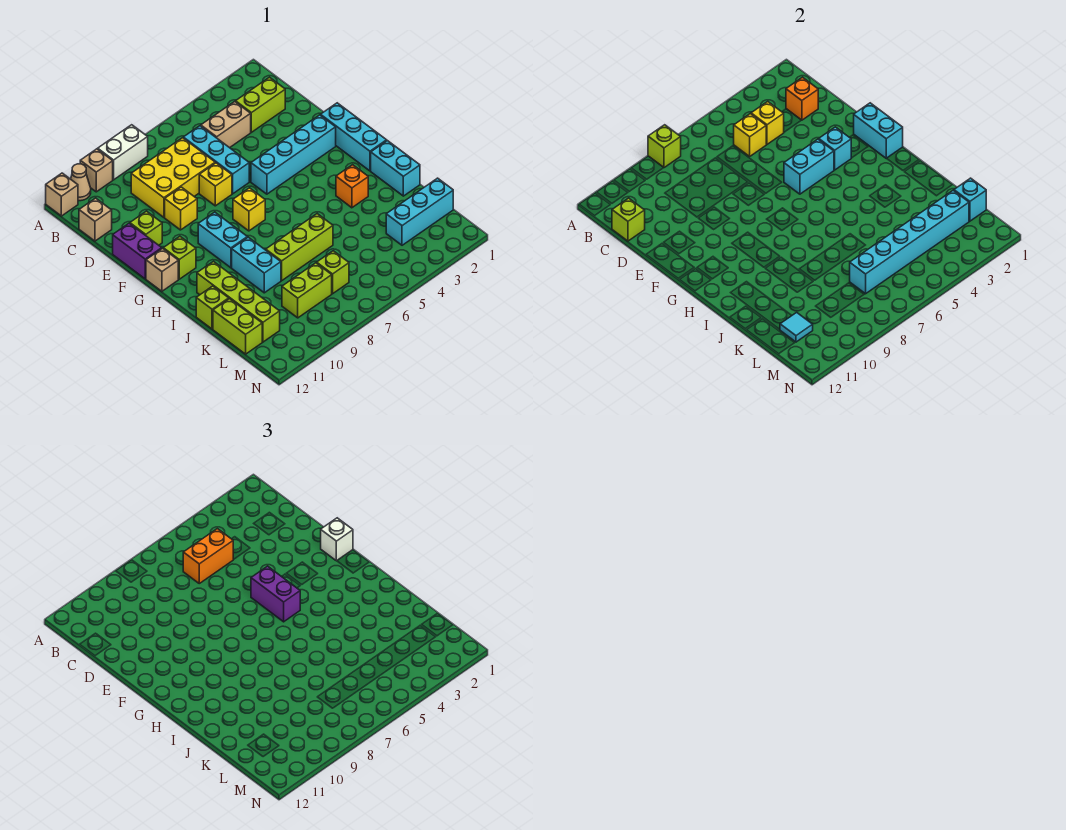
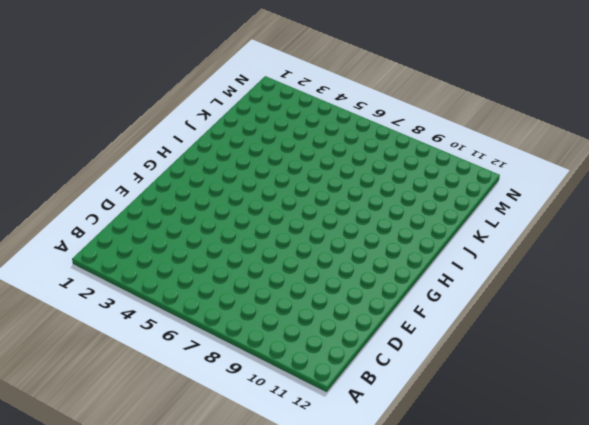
none -> white brick A8:A9 level 1
none -> tan brick A10 level 1
none -> tan cone A11 level 1
none -> tan brick A12 level 1

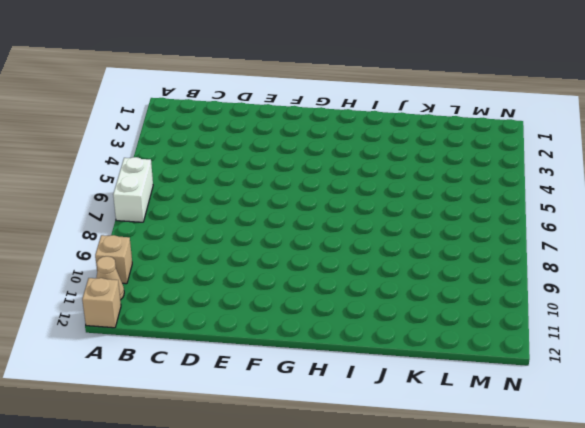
white brick A6:A7 level 1 -> white brick A8:A9 level 1
none -> lime brick C2:C3 level 1
none -> tan brick C4:C5 level 1
none -> cyan brick C6:E6 level 1
none -> yellow brick C7:D9 level 1

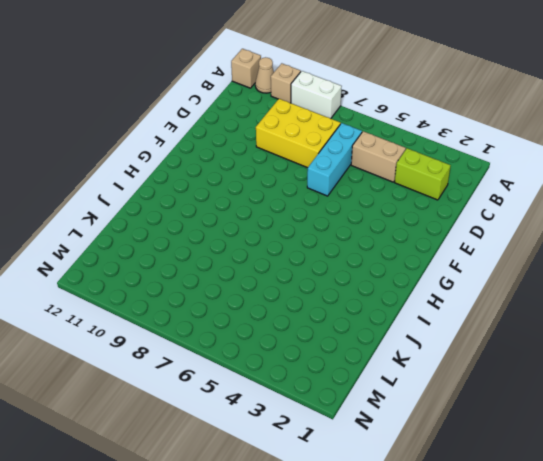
none -> tan brick C12 level 1
none -> yellow brick E7 level 1
none -> yellow brick E9 level 1
none -> lime brick E11 level 1

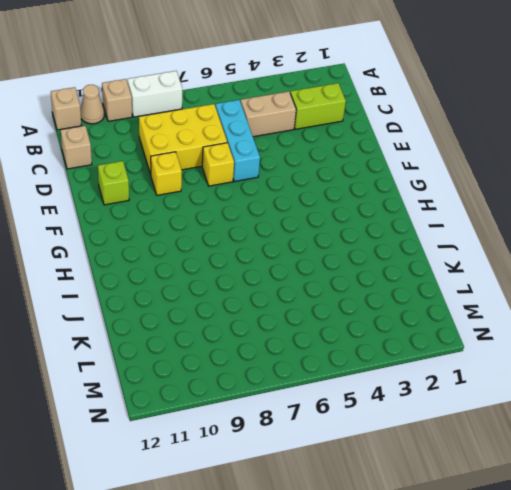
none -> purple brick E12:F12 level 1
none -> cyan brick F1:H1 level 1
none -> cyan brick F2:F5 level 1
none -> yellow brick G7 level 1

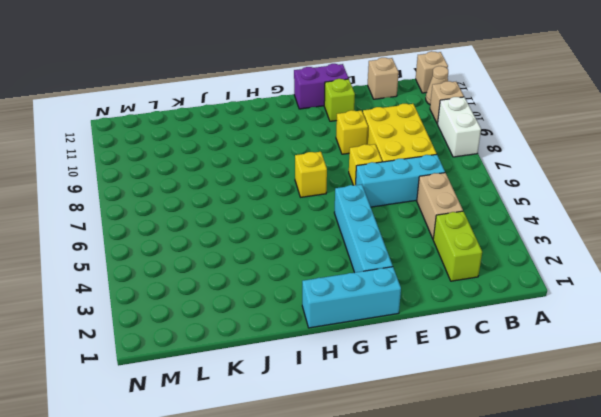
none -> cyan brick G9:H9 level 1
none -> lime brick G11 level 1
none -> tan brick G12 level 1
none -> cyan brick I1:J1 level 1

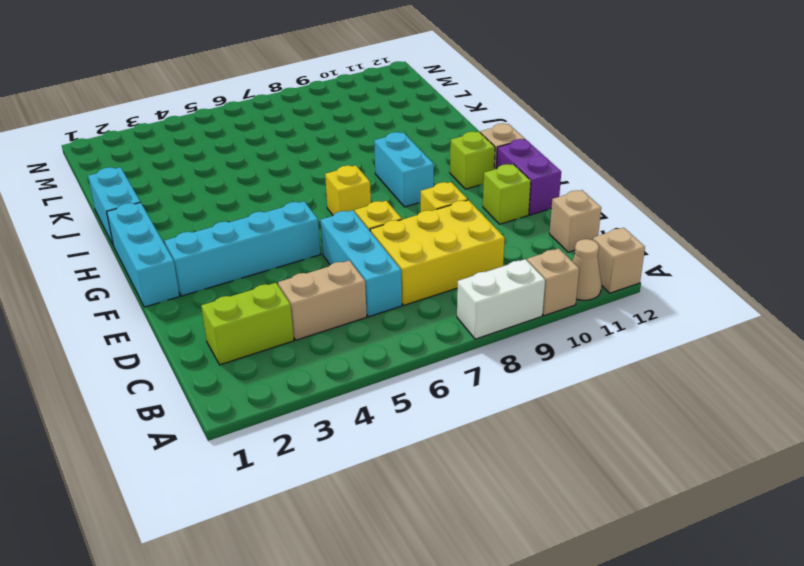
none -> orange brick I3 level 1
none -> cyan brick I9:J9 level 1
none -> lime brick I11:L11 level 1
none -> lime brick J6:J8 level 1

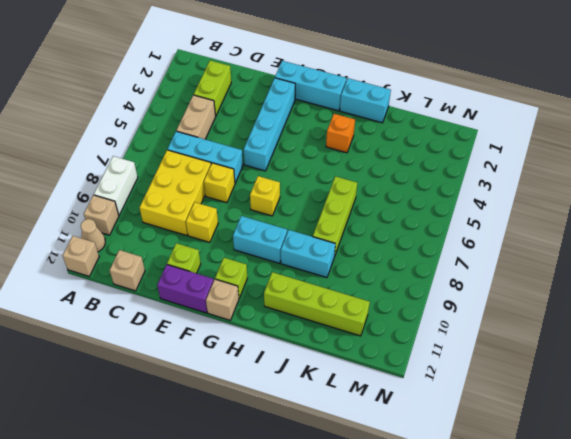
none -> lime brick J12 level 1
none -> lime brick K12:L12 level 1
none -> cyan brick L1:L3 level 1
none -> lime brick L7 level 1

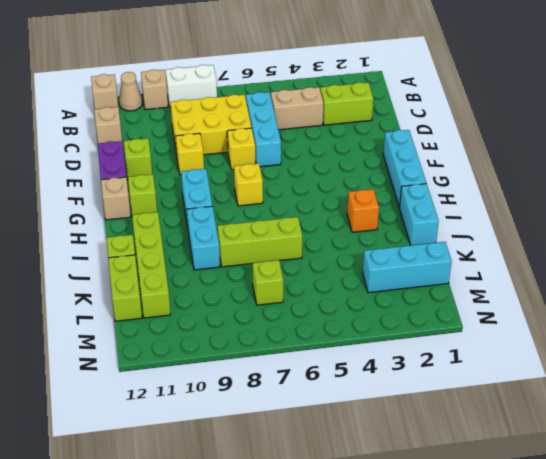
none -> cyan brick F2:F5 level 1
none -> lime brick L8:L9 level 1
none -> lime brick A8 level 2
none -> orange brick C2 level 2

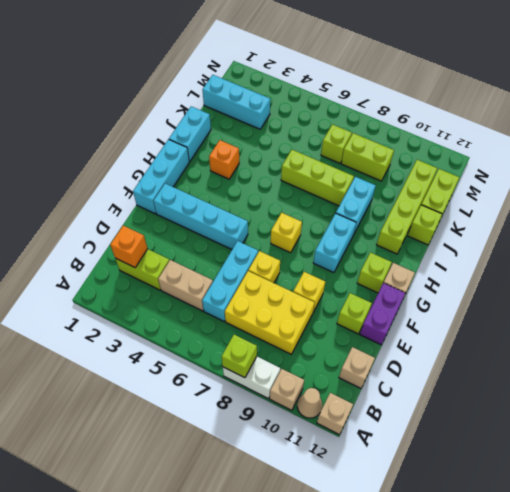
none -> yellow brick C4 level 2
none -> yellow brick C5 level 2
none -> lime brick C12 level 2
none -> cyan brick F1:G1 level 2

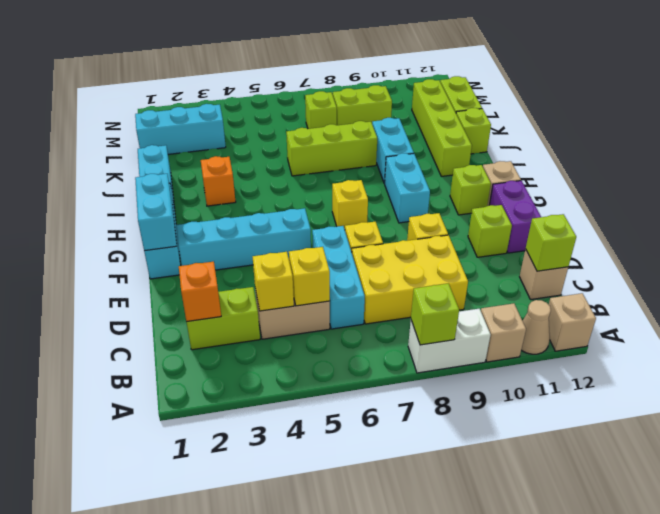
none -> cyan brick F3 level 2
none -> cyan brick F4:F5 level 2
none -> cyan brick L1 level 2
none -> cyan brick L2:L7 level 2

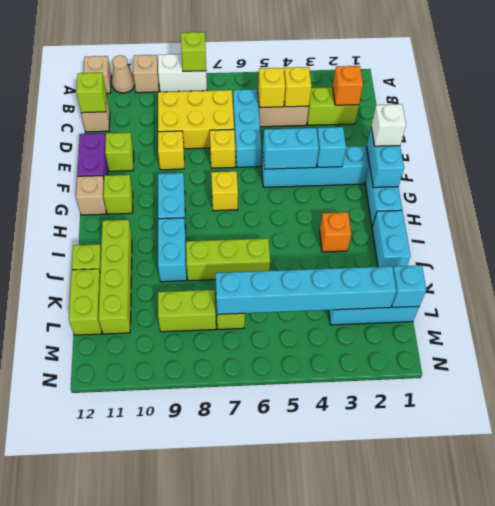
none -> cyan tile L11 level 2
none -> orange brick C5:C6 level 3
none -> purple brick F5:G5 level 3

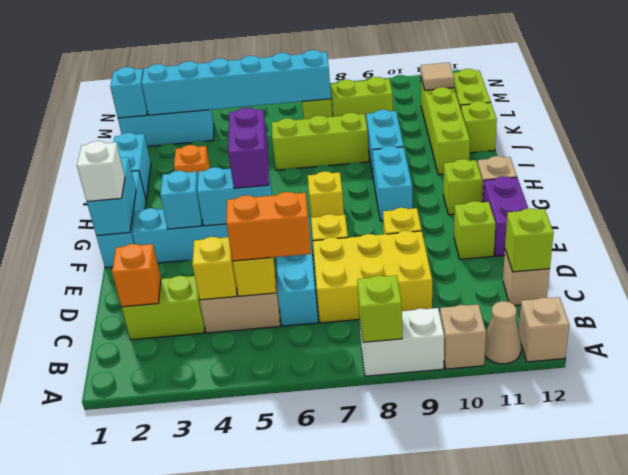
tan tile L11 level 2 -> cyan tile L11 level 2

